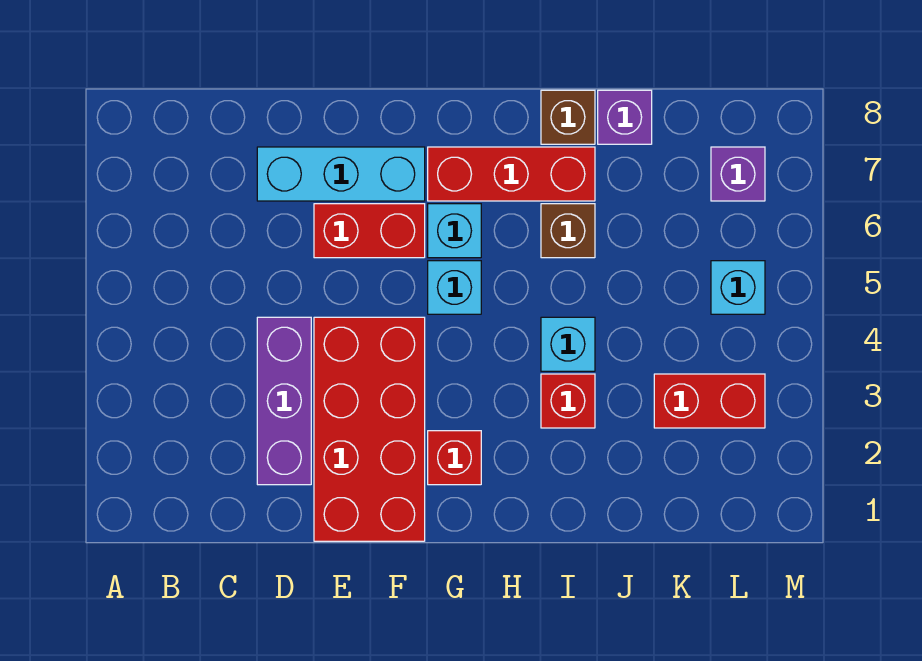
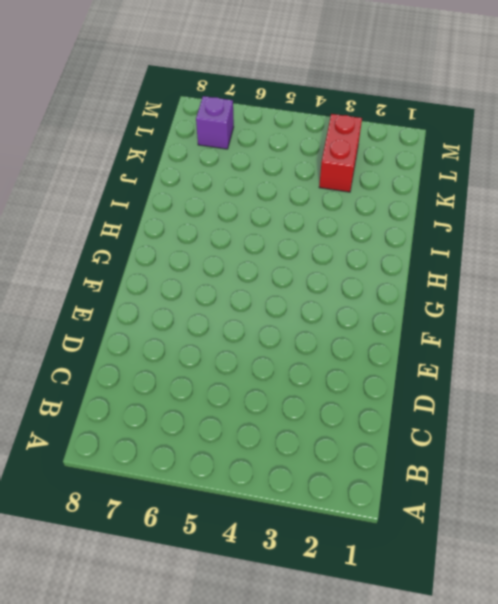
none -> purple brick D2:D4 level 1
none -> cyan brick D7:F7 level 1
none -> red brick E1:F4 level 1

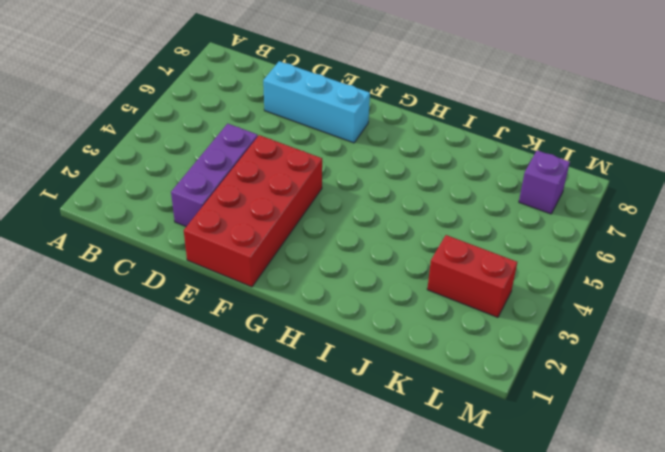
none -> red brick E6:F6 level 1
none -> red brick G2 level 1
none -> cyan brick G5 level 1

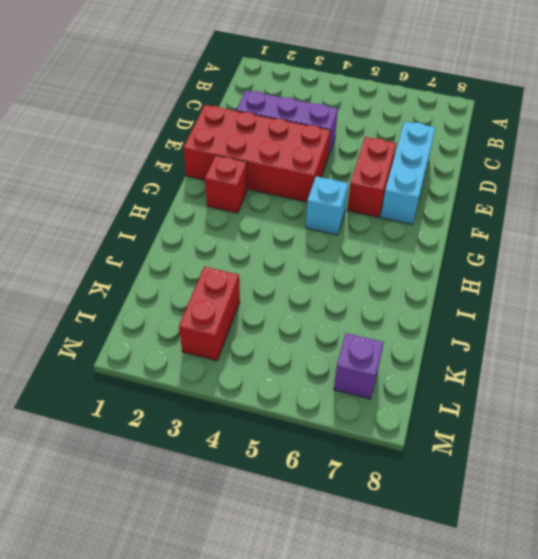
none -> cyan brick G6 level 1
none -> red brick G7:I7 level 1
none -> red brick I3 level 1

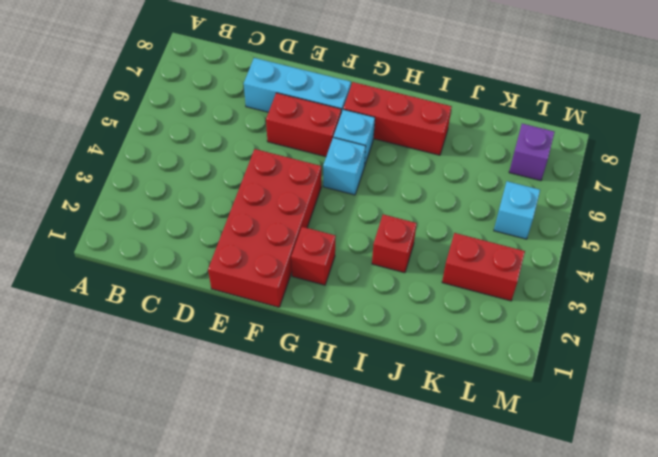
none -> purple brick D2:D4 level 1
none -> cyan brick I4 level 1
none -> brown brick I6 level 1

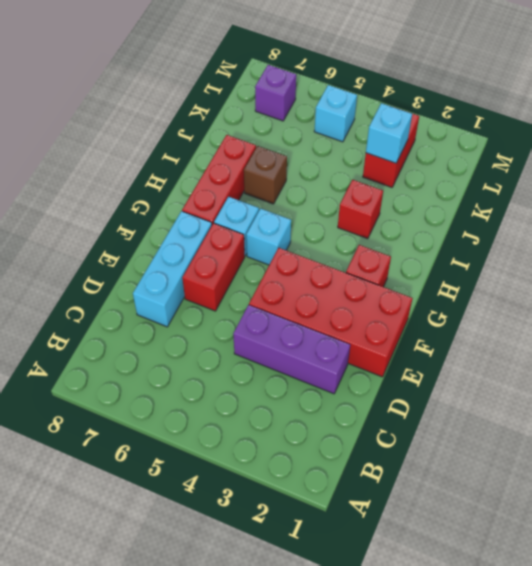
cyan brick K3 level 2 -> cyan brick I4 level 1
none -> brown brick I8 level 1
none -> purple brick J8 level 1

